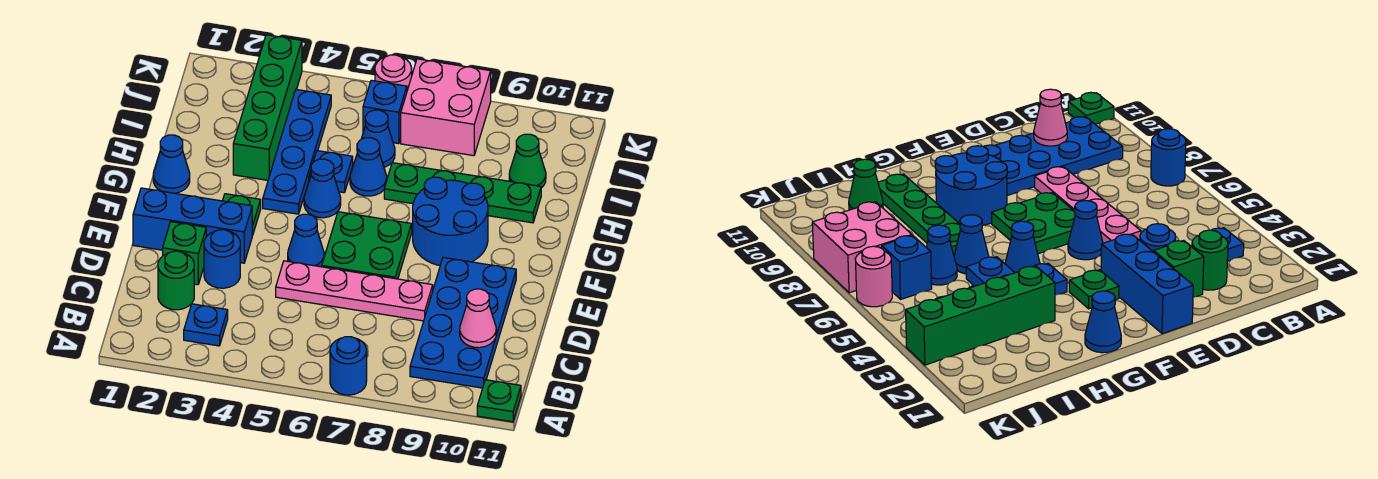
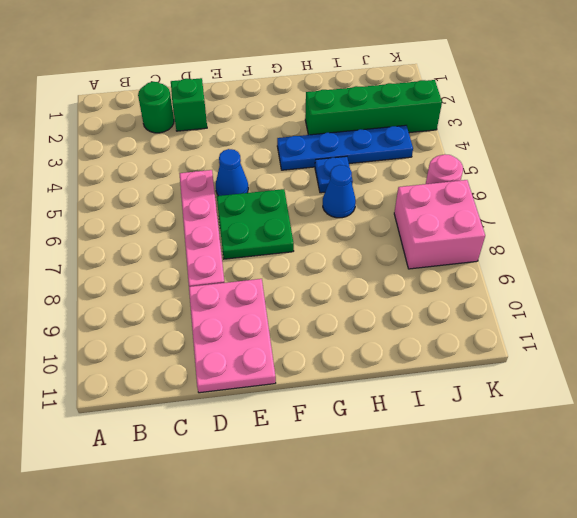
pink plate D9:E11 level 1 -> blue plate B9:E10 level 1
none -> blue round brick A7 level 1
none -> green plate A11 level 1
none -> blue plate B3 level 1

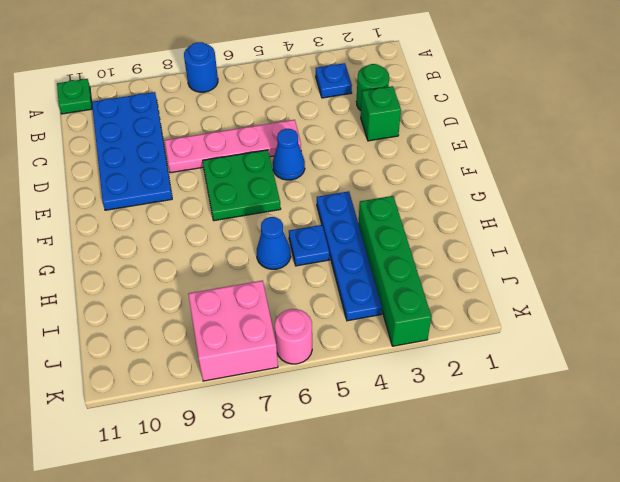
none -> blue round brick D3 level 1
none -> blue brick E1:E3 level 1
none -> green plate F3 level 1

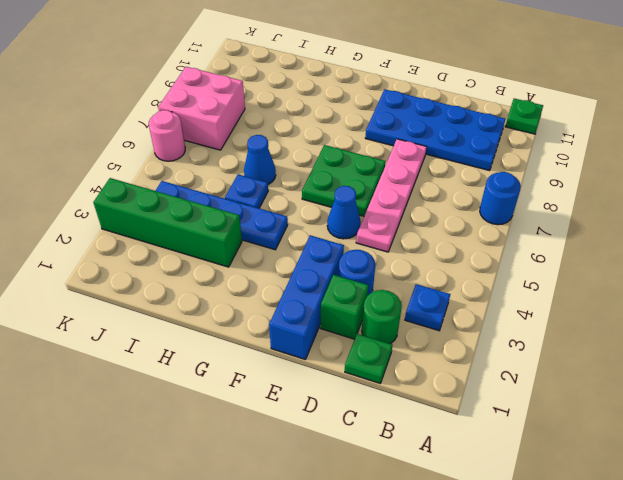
green plate C1 level 1 -> green plate F3 level 1
none -> blue round brick F8:G9 level 1
none -> blue cone G1 level 1
none -> blue cone G5 level 1

